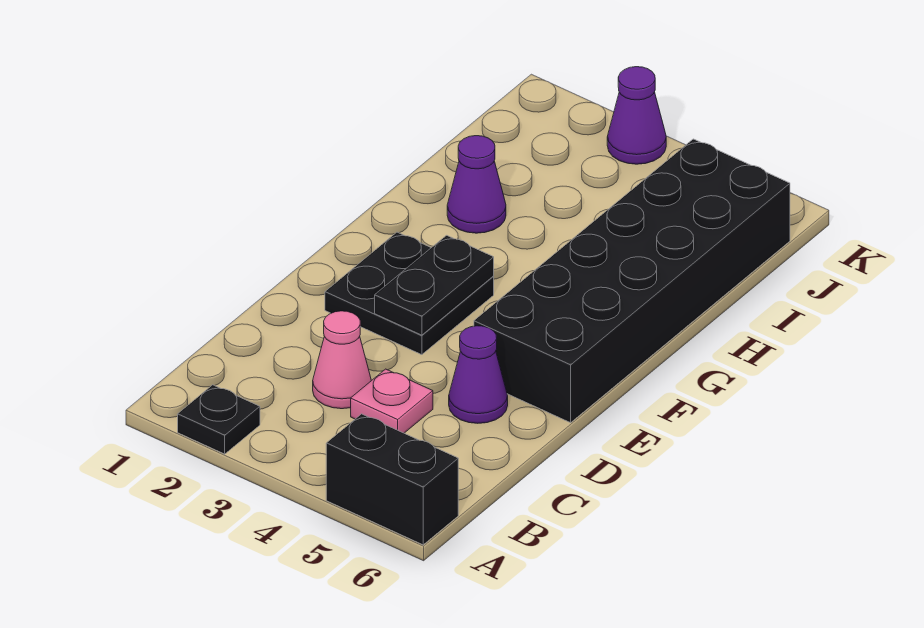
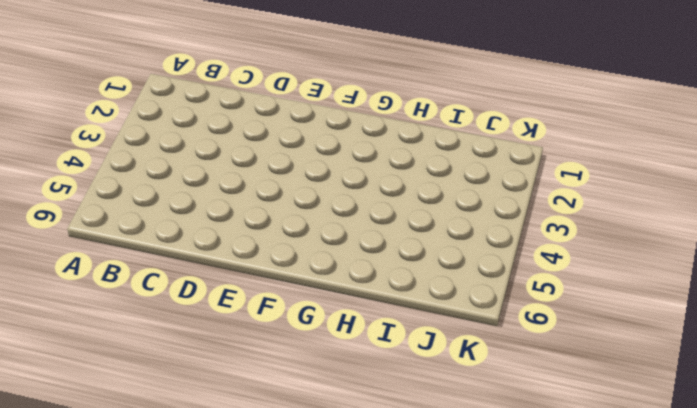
none -> black plate A2 level 1
none -> black brick A5:A6 level 1

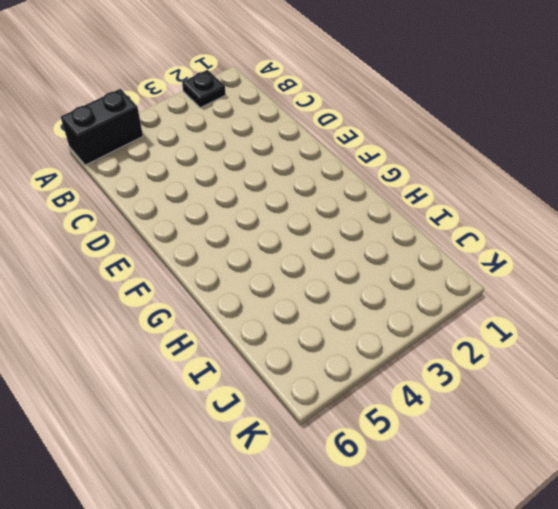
none -> pink cone C3 level 1
none -> pink plate C4 level 1

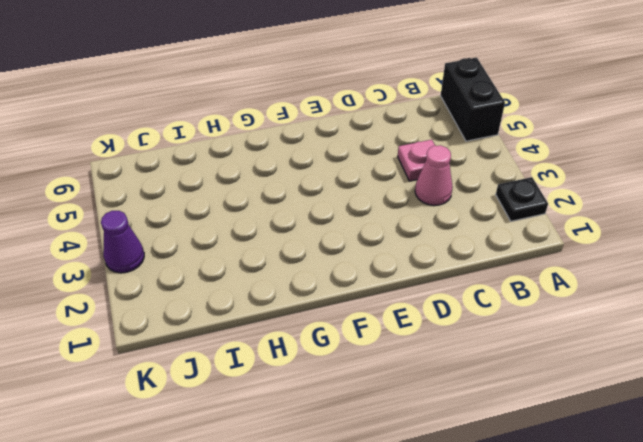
none -> purple cone D5 level 1
none -> black plate E2:F3 level 1

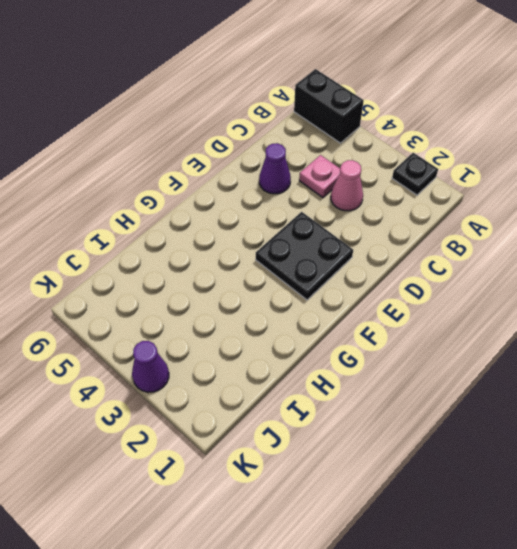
none -> black brick E5:J6 level 1
none -> purple cone H2 level 1

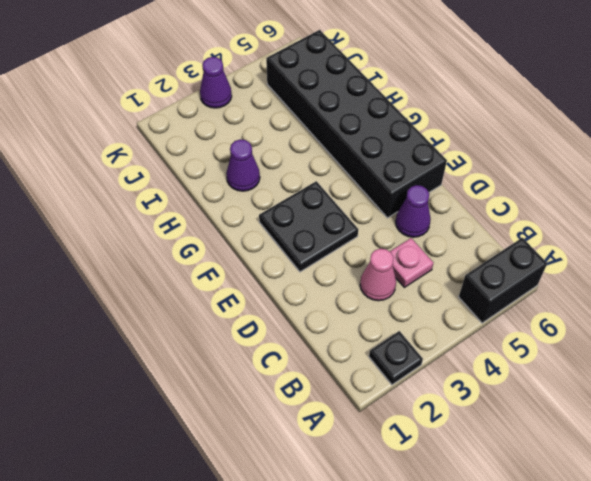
none -> black plate E3:F3 level 2

